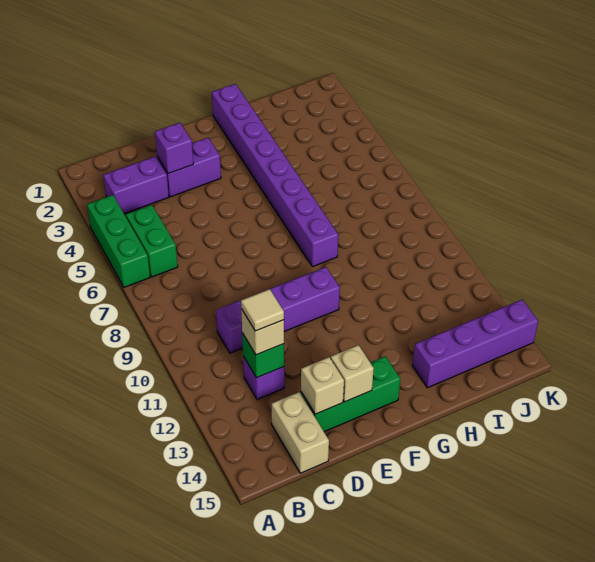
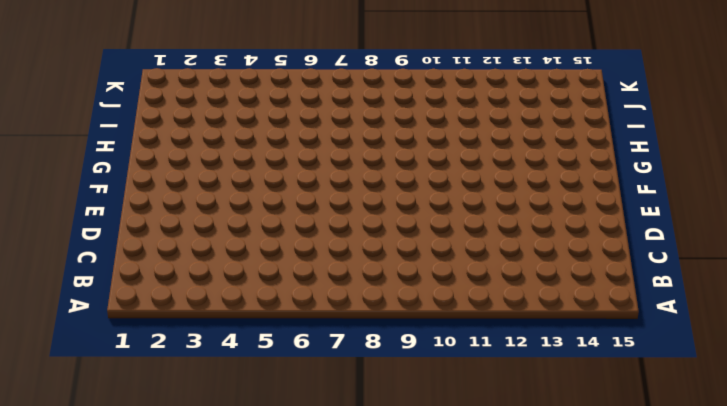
none -> green brick A4:A6 level 1
none -> purple brick B3:C3 level 1
none -> green brick B5:B6 level 1

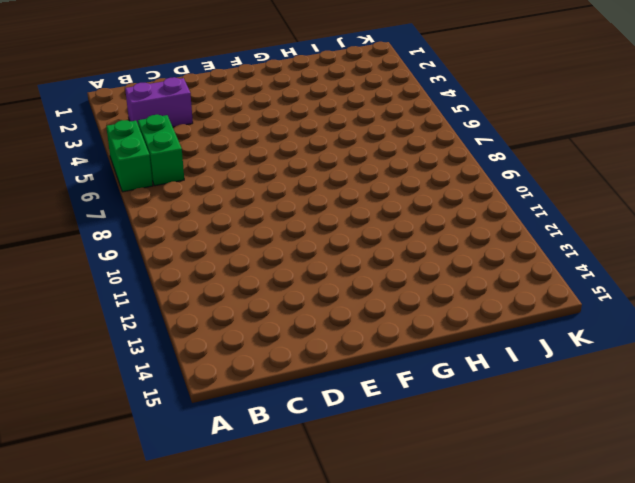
green brick A5:A6 level 1 -> green brick A4:A6 level 1
none -> purple brick C10:F10 level 1
none -> purple brick C12 level 1
none -> tan brick C14:C15 level 1

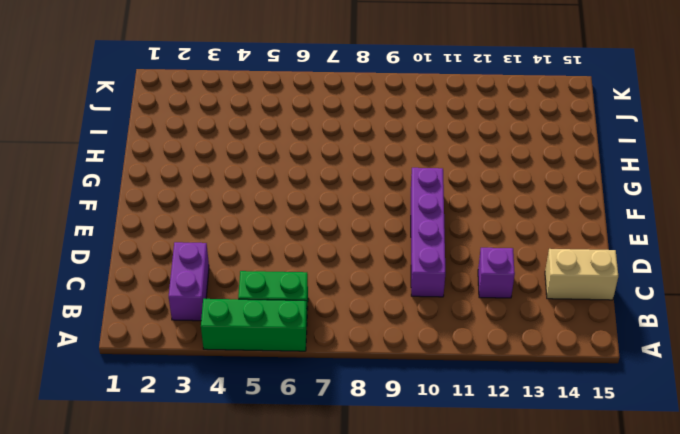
none -> purple brick D3:E3 level 1
none -> green brick D14:F14 level 1
none -> purple brick G1:G8 level 1

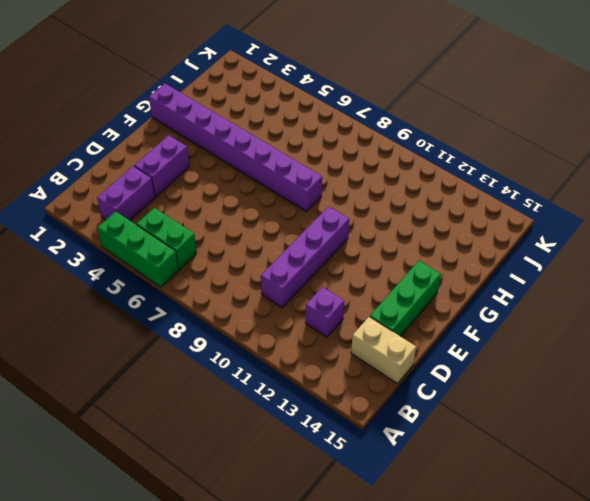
none -> purple brick H14:K14 level 1
none -> green brick C12 level 2
none -> purple brick D3 level 2

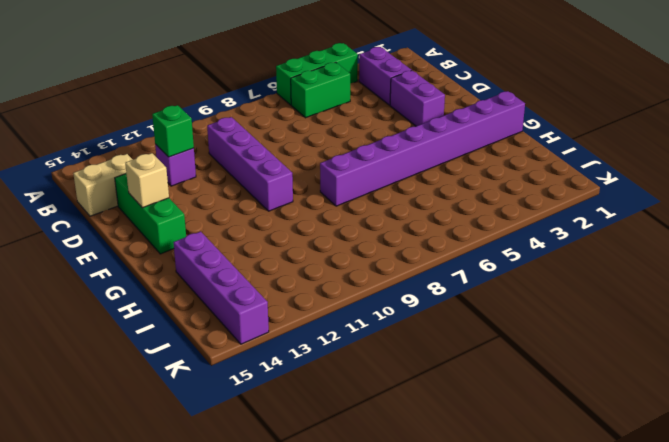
none -> purple brick D3 level 2
none -> tan brick D14 level 2
none -> tan brick C12 level 3

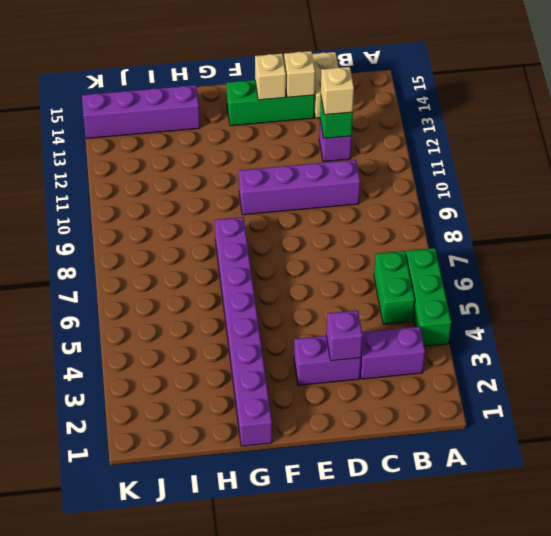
none -> tan tile C12 level 4

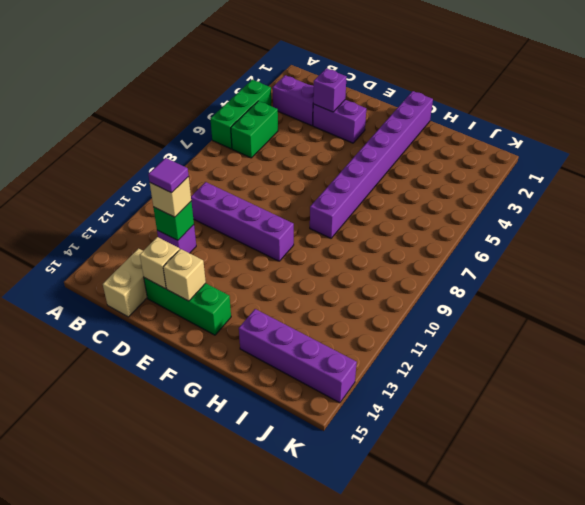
purple tile C12 level 4 -> tan tile C12 level 4

